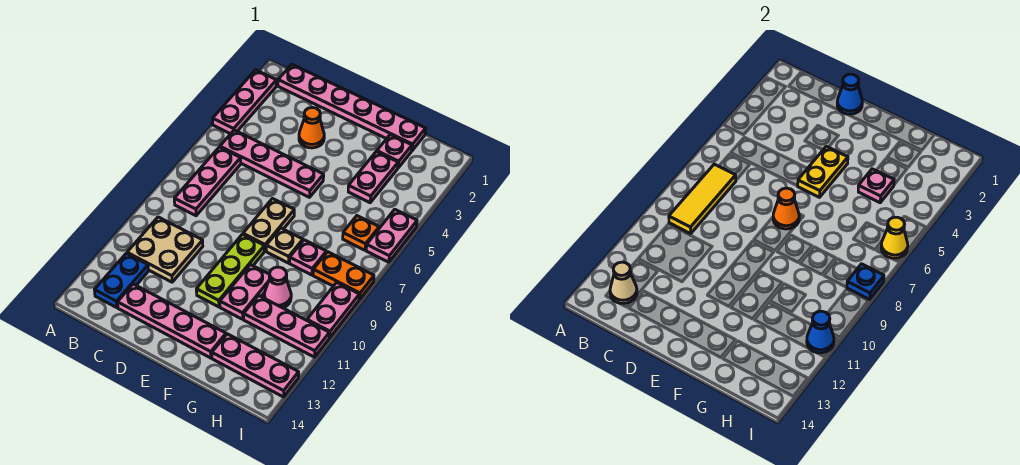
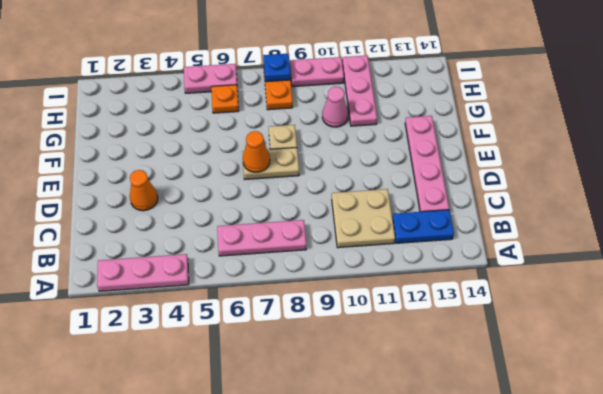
none -> pink plate B1:G1 level 1
none -> pink plate B5:E5 level 1
none -> lime plate E9:E11 level 1
none -> pink plate F10:F11 level 1

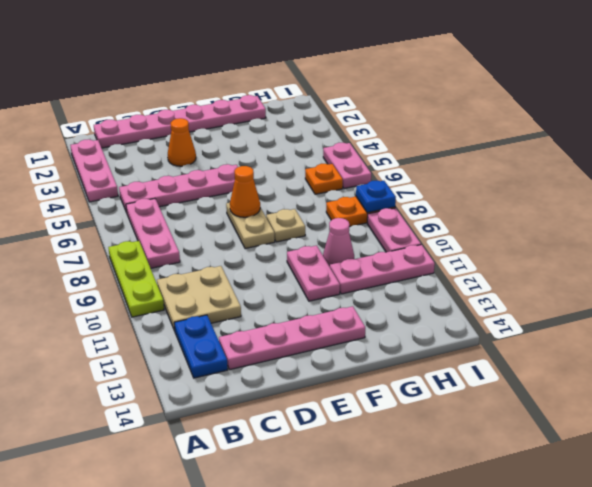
lime plate A8:A10 level 1 -> lime plate E9:E11 level 1
none -> pink plate G2 level 1
none -> pink plate G3:G4 level 1
none -> pink plate G8 level 1
none -> pink plate G13:I13 level 1

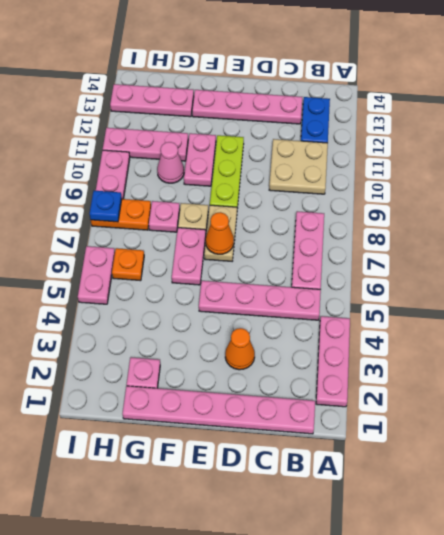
pink plate F6:F7 level 1 -> pink plate G3:G4 level 1
none -> yellow tile B7:B9 level 2
none -> tan cone B13 level 2
none -> blue cone D1 level 2
none -> yellow plate E4:E5 level 2

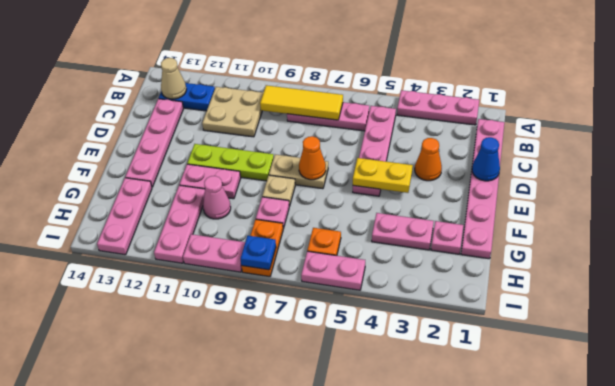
none -> pink plate G4 level 2
none -> yellow cone I6 level 2
none -> blue cone I11 level 2

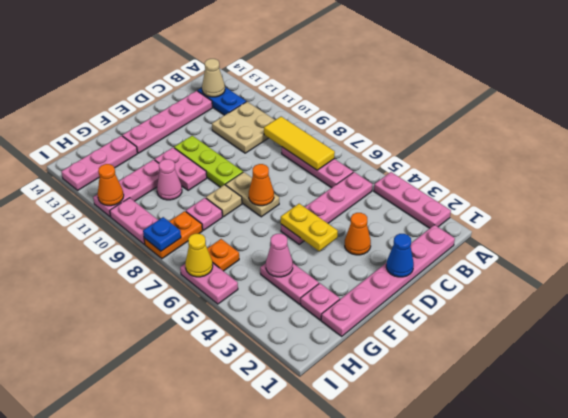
pink cone G4 level 2 -> pink plate G4 level 2
orange cone I11 level 2 -> blue cone I11 level 2

